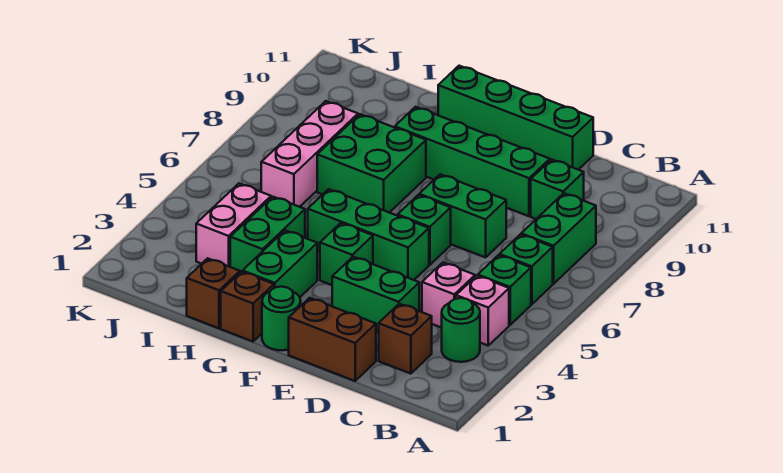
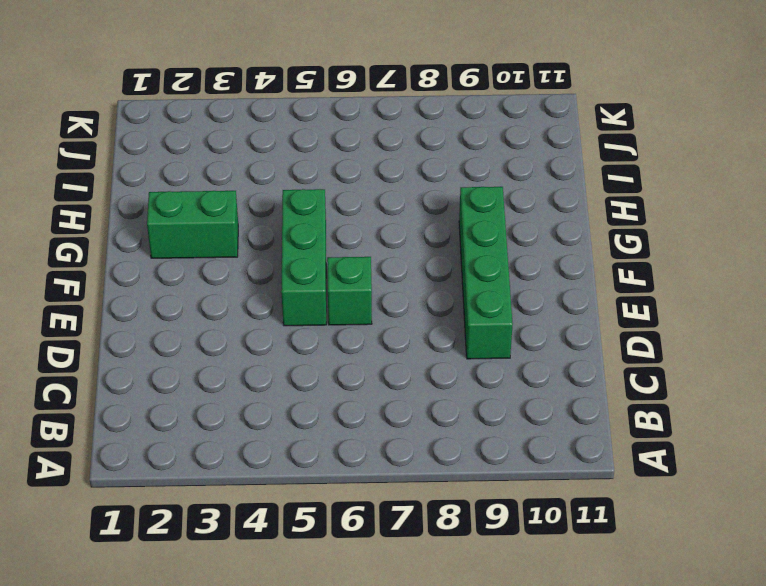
none -> green round brick B3 level 1
none -> pink brick B4 level 1
none -> green brick B5 level 1

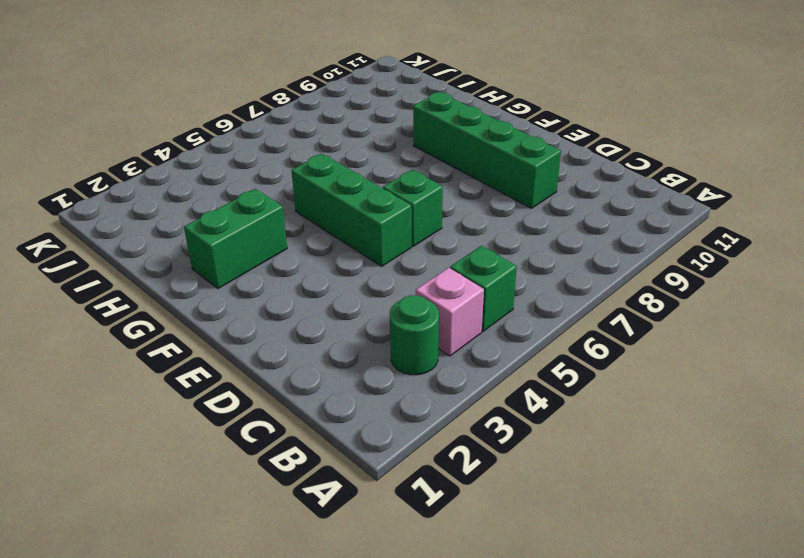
none -> green brick B6 level 1
none -> green brick B7:B8 level 1
none -> brown brick C2 level 1

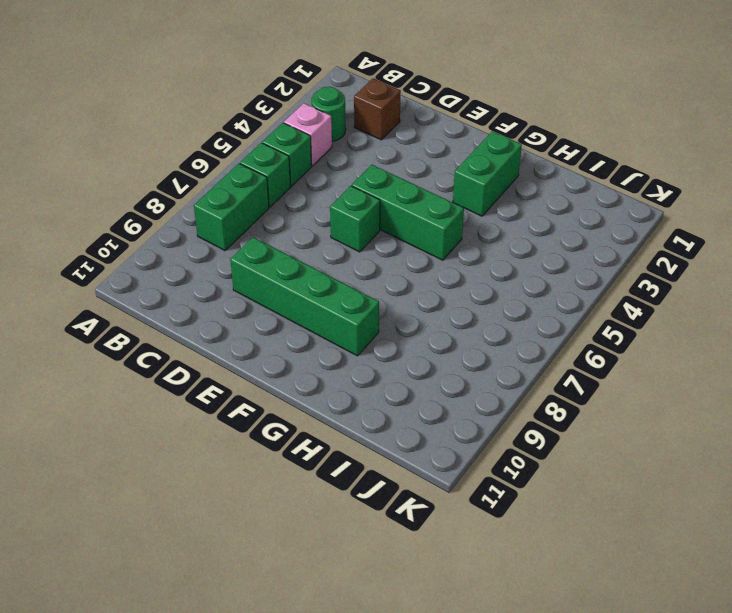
none -> pink brick C4 level 1
none -> green brick C9 level 1
none -> brown brick D1:E1 level 1

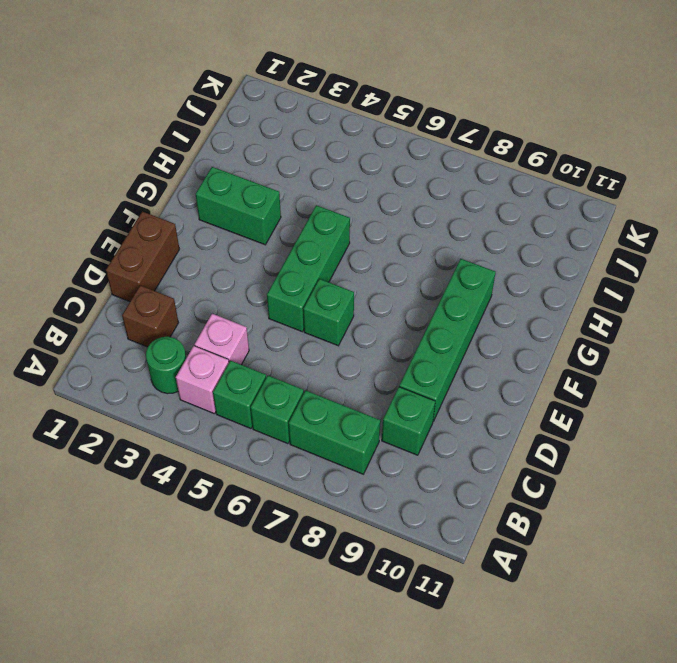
none -> green brick D3:E3 level 1
none -> green brick D7:E7 level 1
none -> green brick D11:G11 level 1

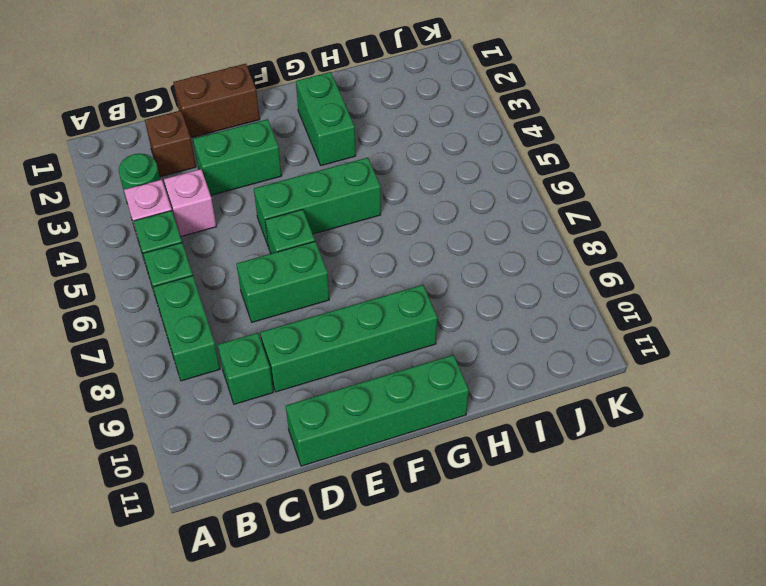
none -> green round brick F1 level 1
none -> green brick F4 level 1
none -> brown brick G1 level 1

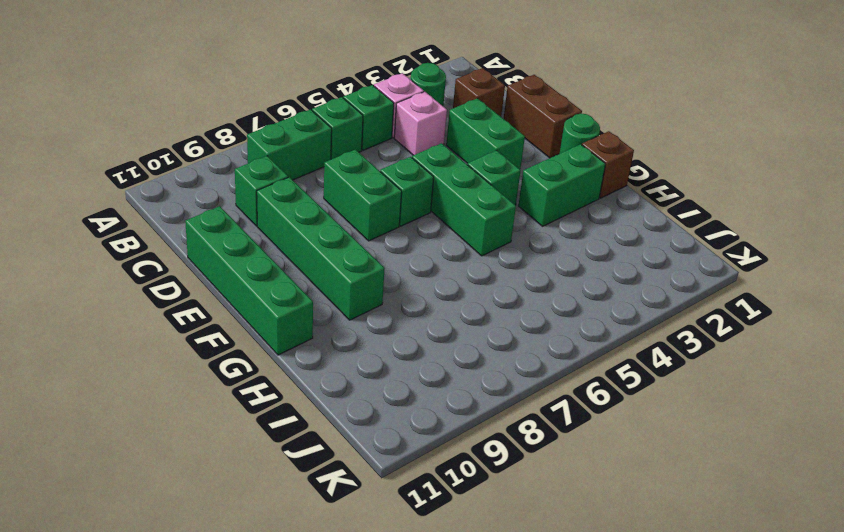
none -> green brick G7:H8 level 1
none -> brown brick H1 level 1
none -> green brick H3:H4 level 1

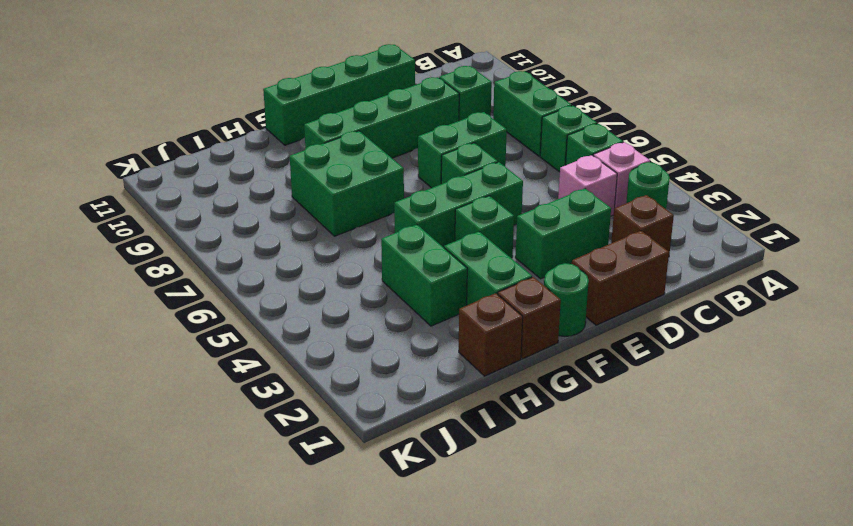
none -> pink brick I3:I4 level 1
none -> pink brick I6:I8 level 1

